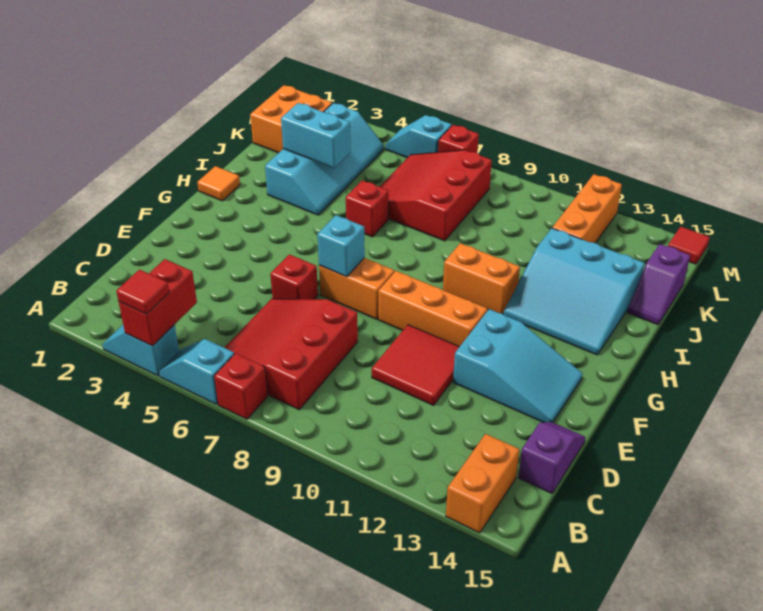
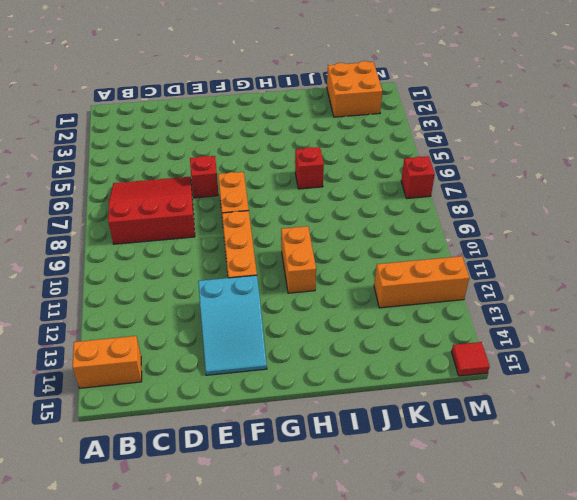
none -> cyan slope A3:A4 level 1 top 4
none -> cyan slope A5:A6 level 1 top 6
none -> red brick A7 level 1

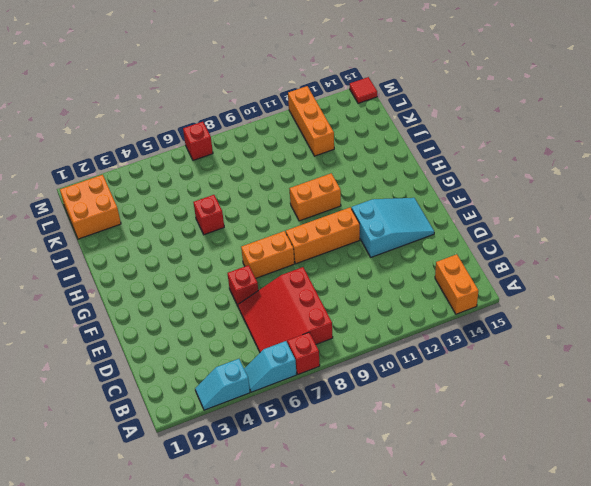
none -> purple slope C15:D15 level 1 top C
none -> red tile D10:E11 level 1
none -> orange tile H1 level 1

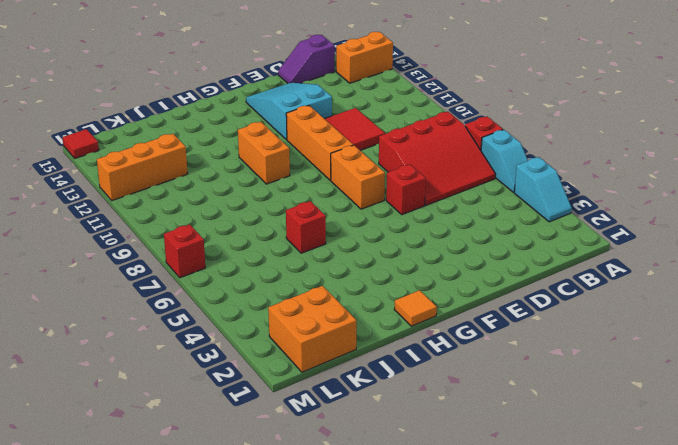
none -> cyan slope H12:J14 level 1 top J
none -> cyan slope I3:L4 level 1 top 3
none -> red slope J6:L8 level 1 top 8

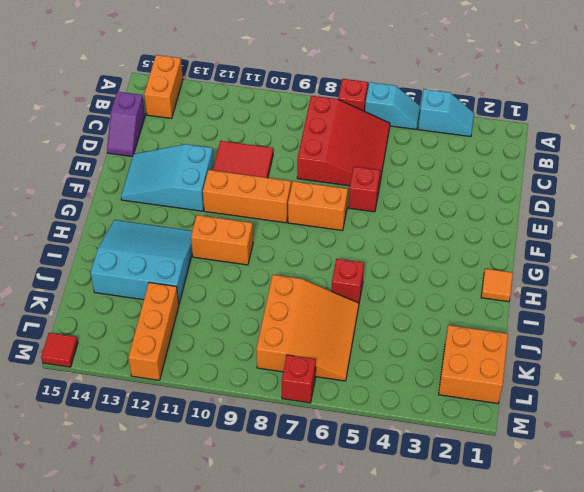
orange slope J6:L8 level 1 top 8 -> red slope J6:L8 level 1 top 8
none -> cyan slope I3:L4 level 1 top 3
none -> purple slope J15:K15 level 1 top K
none -> cyan slope M5:M6 level 1 top 6

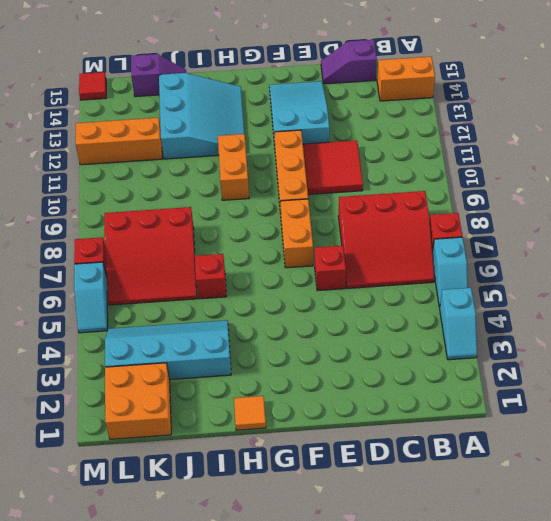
none -> red brick A4:B4 level 2
none -> cyan brick F7 level 2
none -> cyan brick J3:J4 level 2

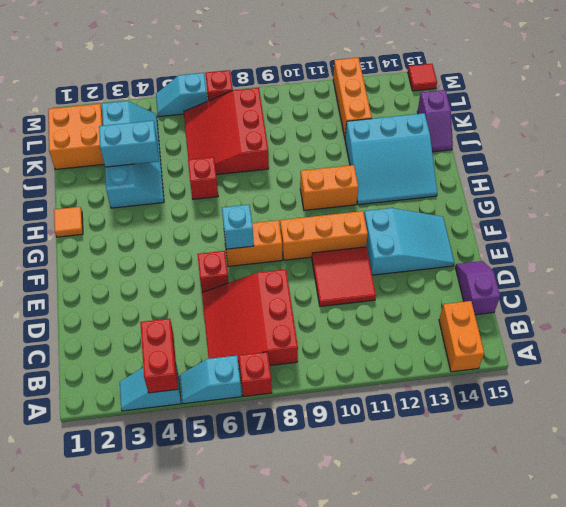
none -> red tile A4 level 3

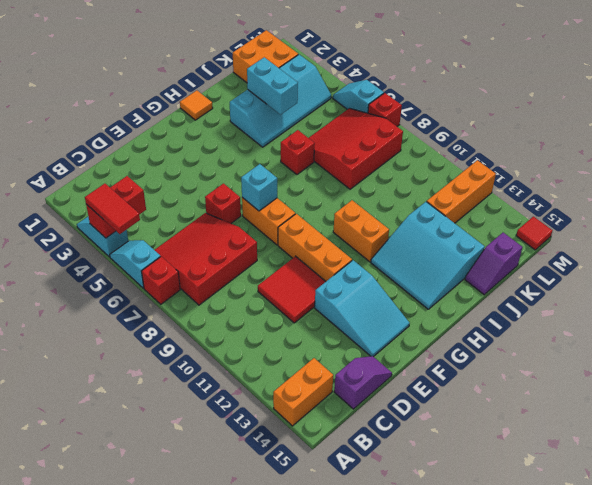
red tile A4:A5 level 3 -> red tile A4 level 3

